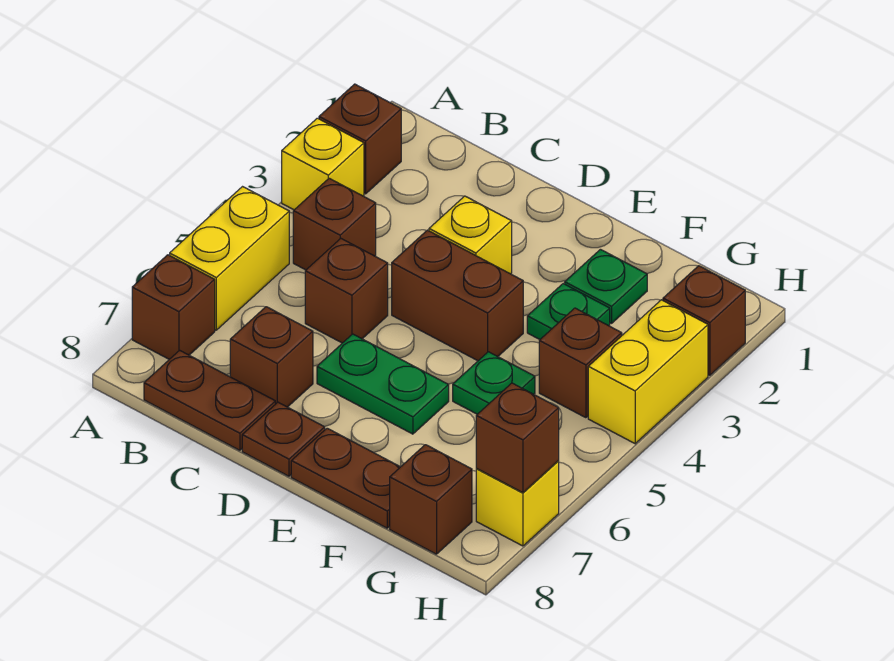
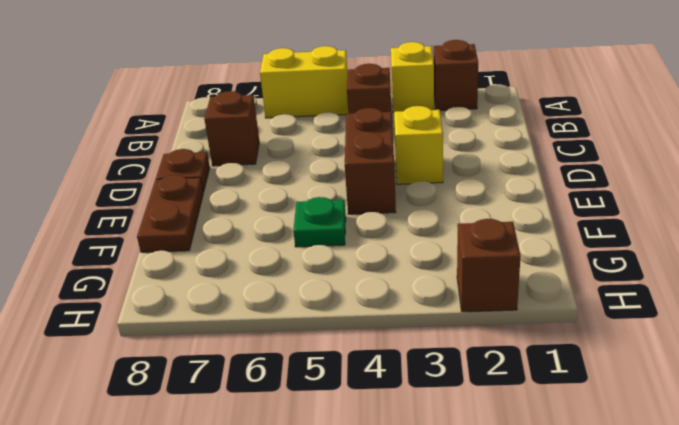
none -> brown brick A7 level 1
none -> brown plate B8:C8 level 1
none -> brown brick C5 level 1

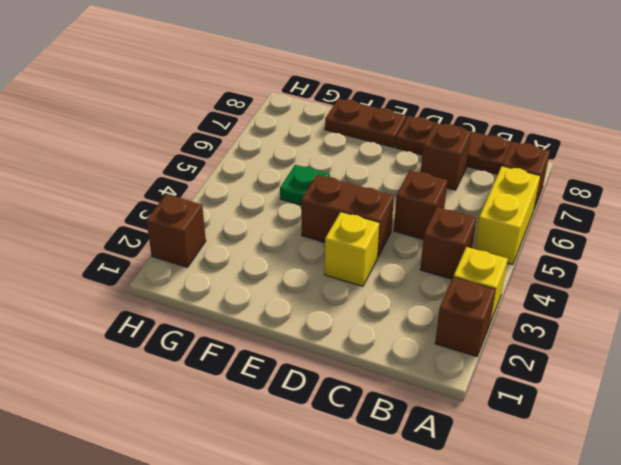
none -> green plate D6:E6 level 1
none -> green plate F2 level 1
none -> green plate F3 level 1

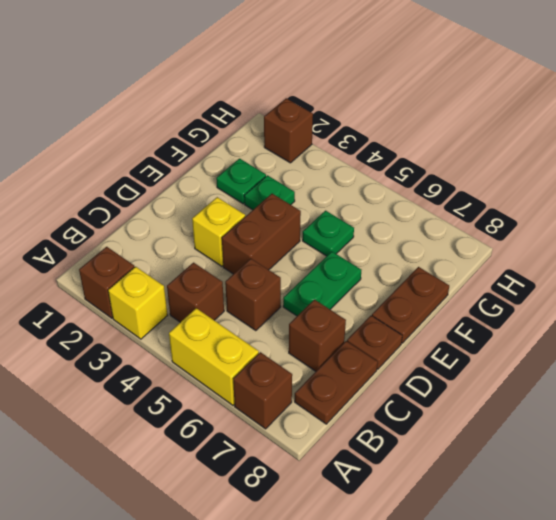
none -> brown brick G4 level 1
none -> brown brick G8 level 1
none -> yellow brick H3:H4 level 1

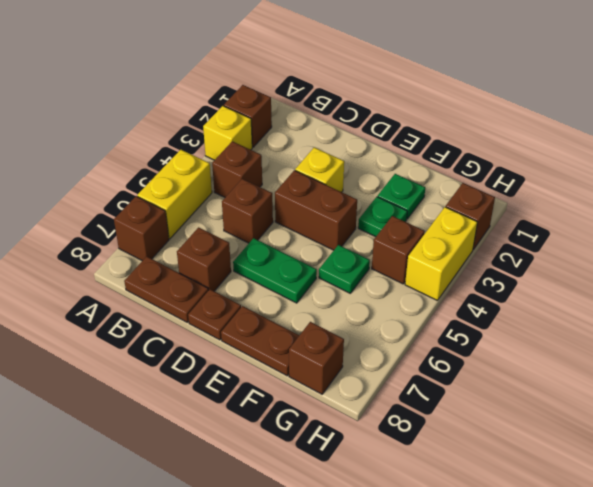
none -> yellow brick H7 level 1
none -> brown brick H7 level 2

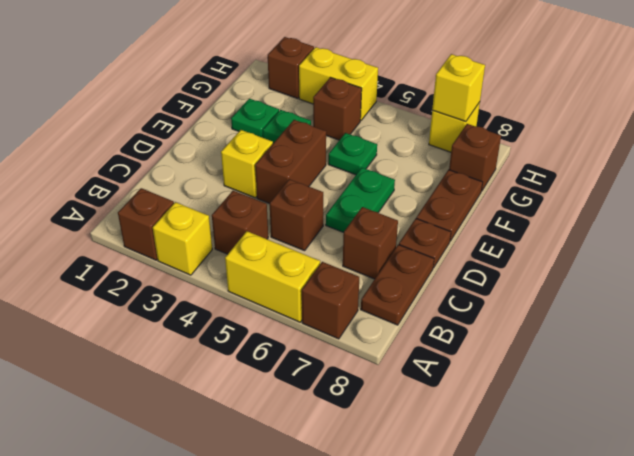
yellow brick H7 level 2 -> brown brick H7 level 2

